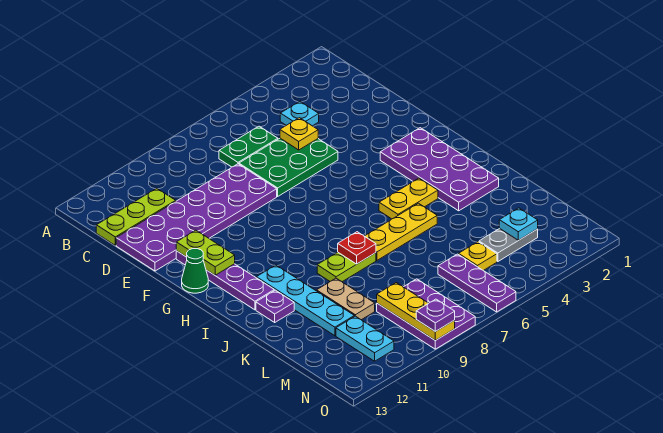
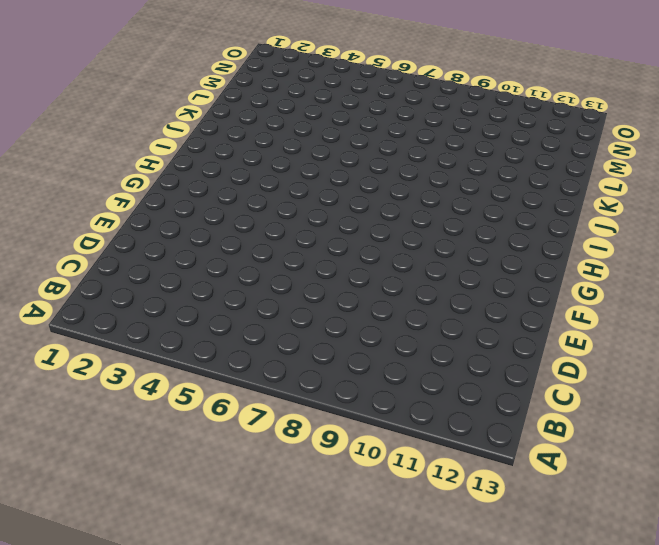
none -> cyan plate C4 level 1
none -> green plate C6:C7 level 1
none -> lime plate C11:C13 level 1

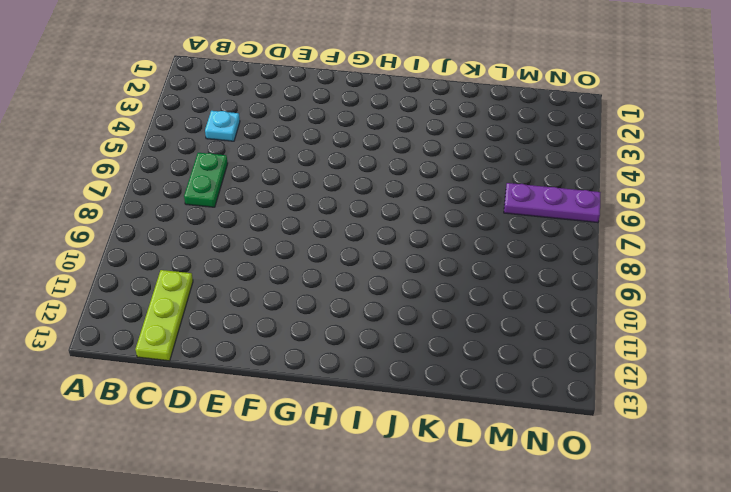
none -> green plate D5:E7 level 1
none -> purple plate D8:E13 level 1
none -> purple plate F12:I12 level 1

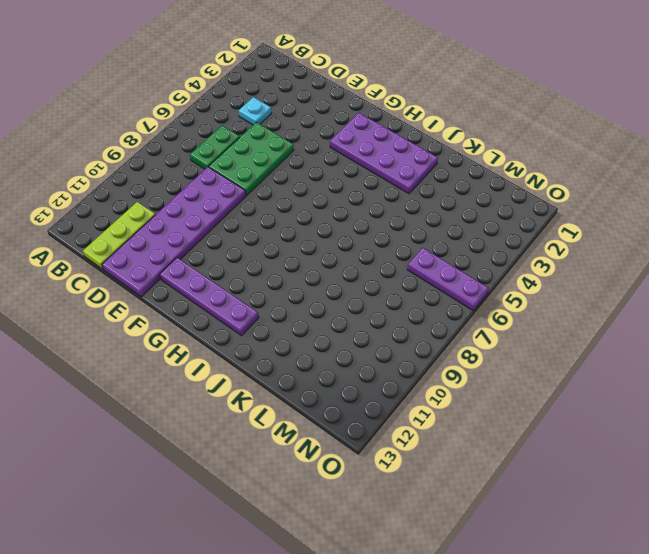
none -> green cone G13 level 1
none -> yellow plate I4:I5 level 1
none -> cyan plate I11:L11 level 1

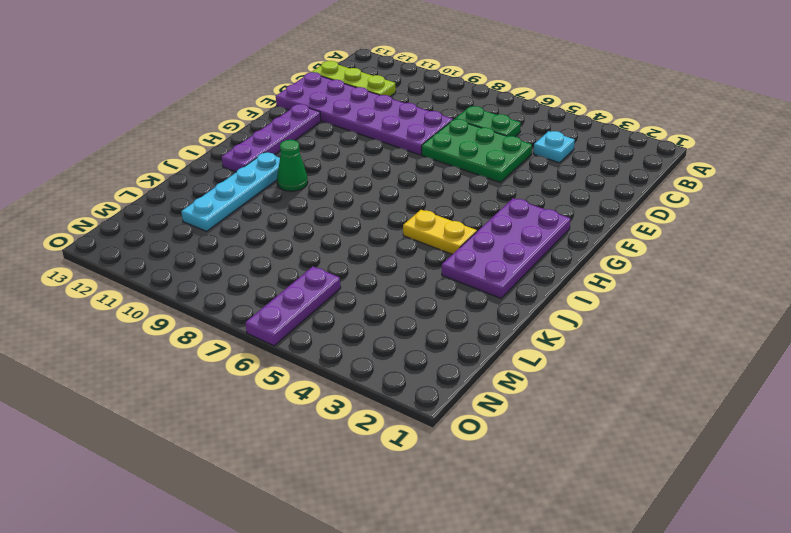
green cone I10 level 1 -> green cone G13 level 1
none -> yellow plate J5:J7 level 1
none -> lime plate J8:J9 level 1
none -> purple plate J12 level 1

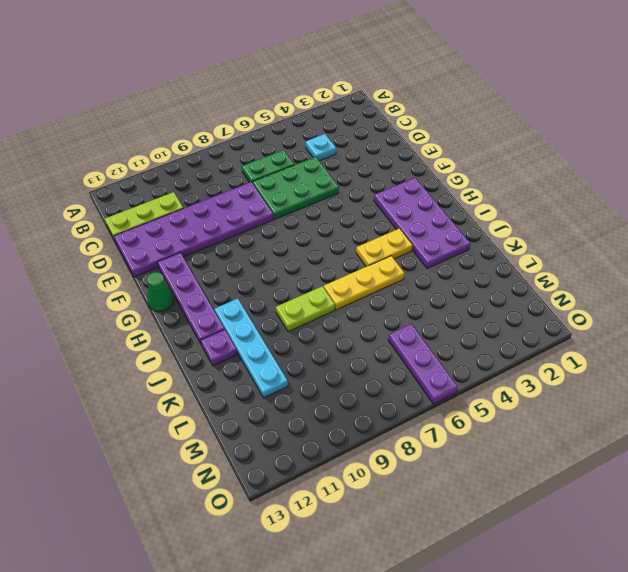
none -> tan plate K10:L10 level 1
none -> grey plate M3:M4 level 1
none -> yellow plate M5 level 1

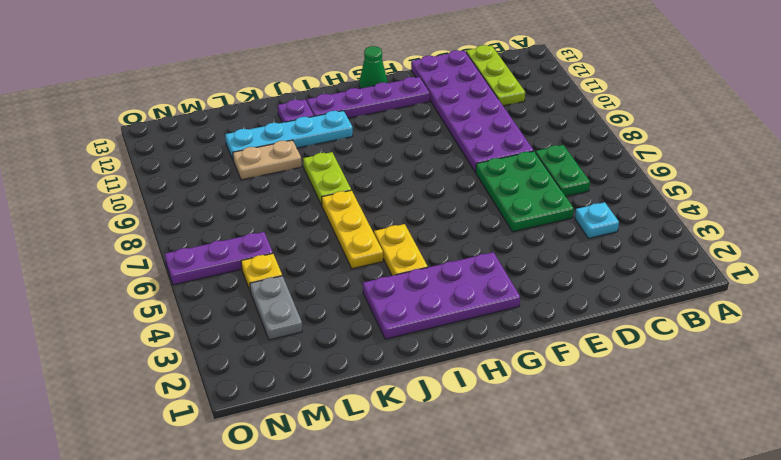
none -> purple plate M8:O9 level 1
none -> cyan plate M11:N11 level 1
none -> yellow plate D5 level 2

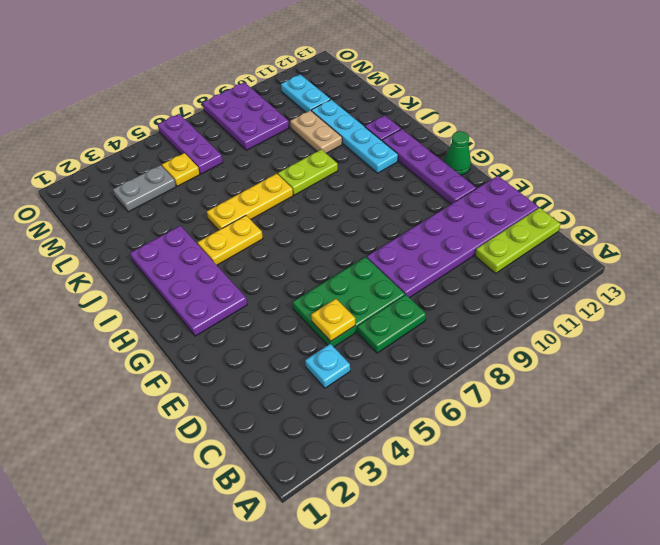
none -> lime plate F12:G12 level 2
none -> red plate J8 level 2
none -> cyan plate M3 level 2

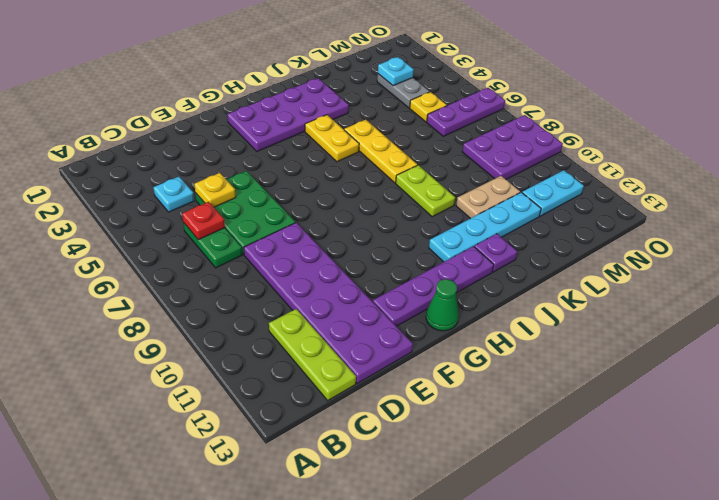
red plate C6 level 2 -> red plate J8 level 2
none -> lime plate F12:G12 level 2
none -> yellow plate M9:O9 level 2
none -> purple plate O9 level 3

